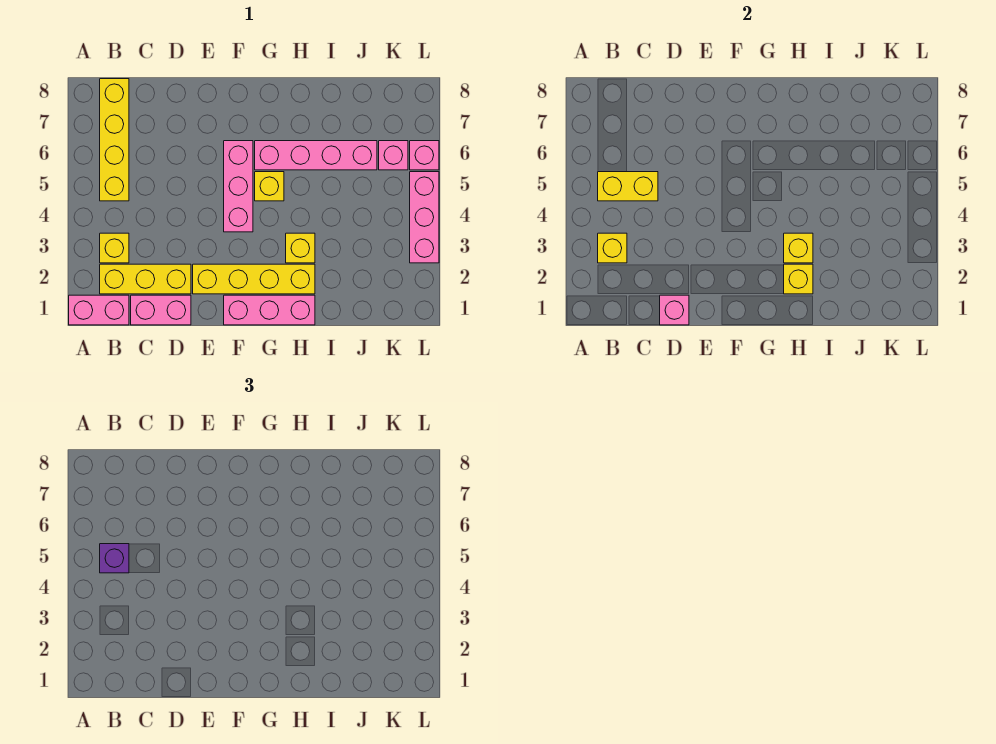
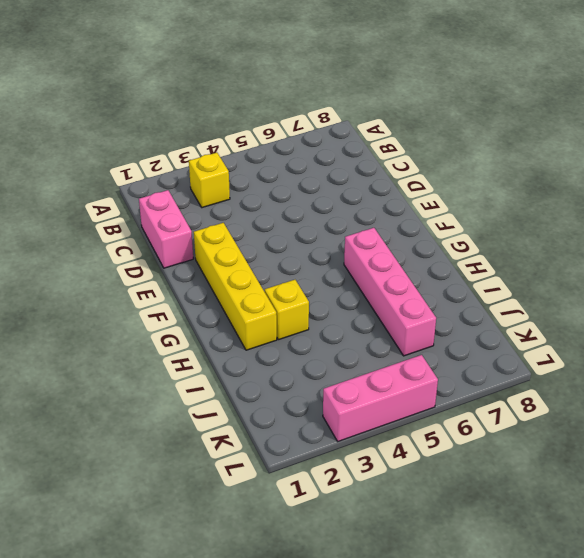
none -> pink brick A1:B1 level 1
none -> yellow brick B2:D2 level 1
none -> yellow brick B5:B8 level 1

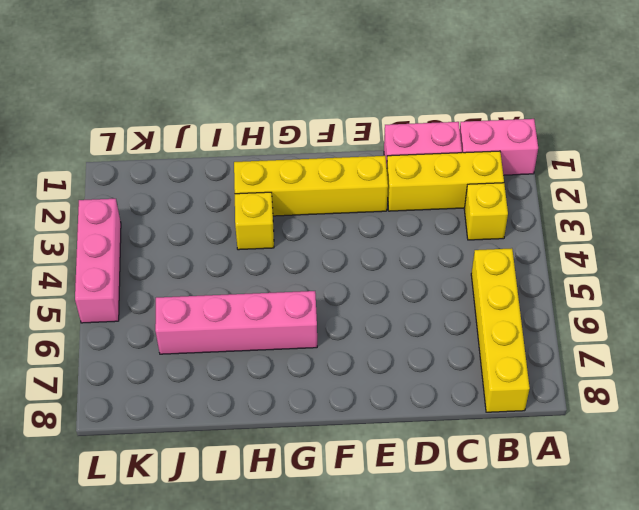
none -> pink brick F1:H1 level 1
none -> pink brick F4:F6 level 1
none -> yellow brick G5 level 1

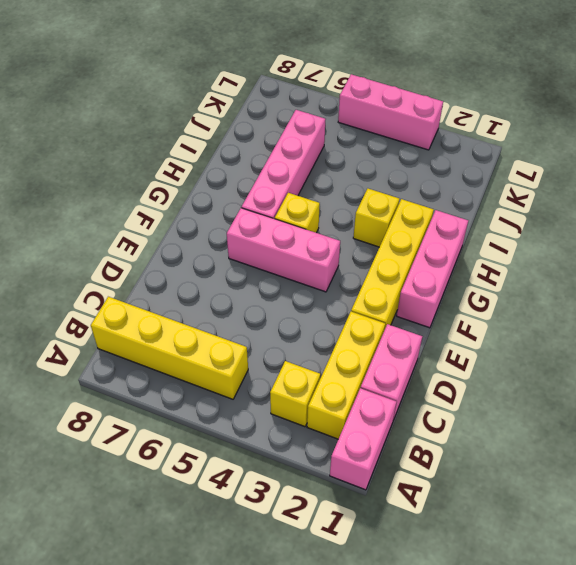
none -> pink brick K6 level 1
none -> pink brick L6 level 1
none -> yellow brick B3 level 2

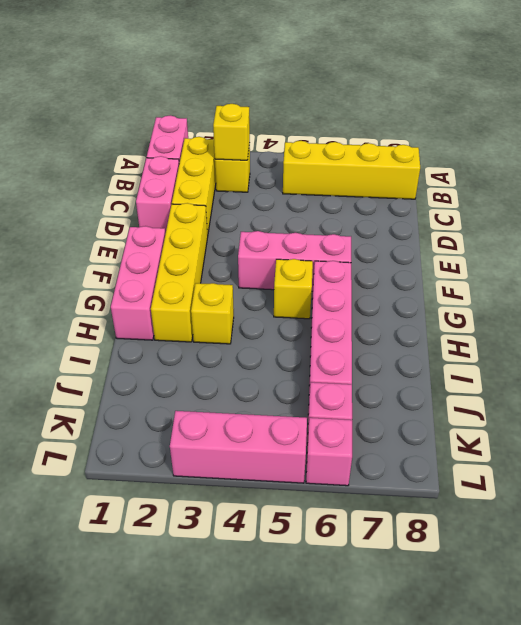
none -> yellow brick B5:C5 level 2
none -> pink brick D1 level 2
none -> yellow brick H2 level 2

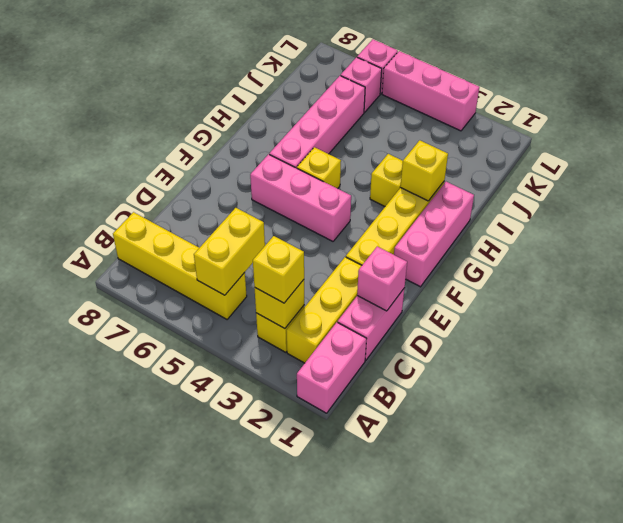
yellow brick B3 level 3 -> yellow brick H3 level 2
none -> purple brick B5 level 3

